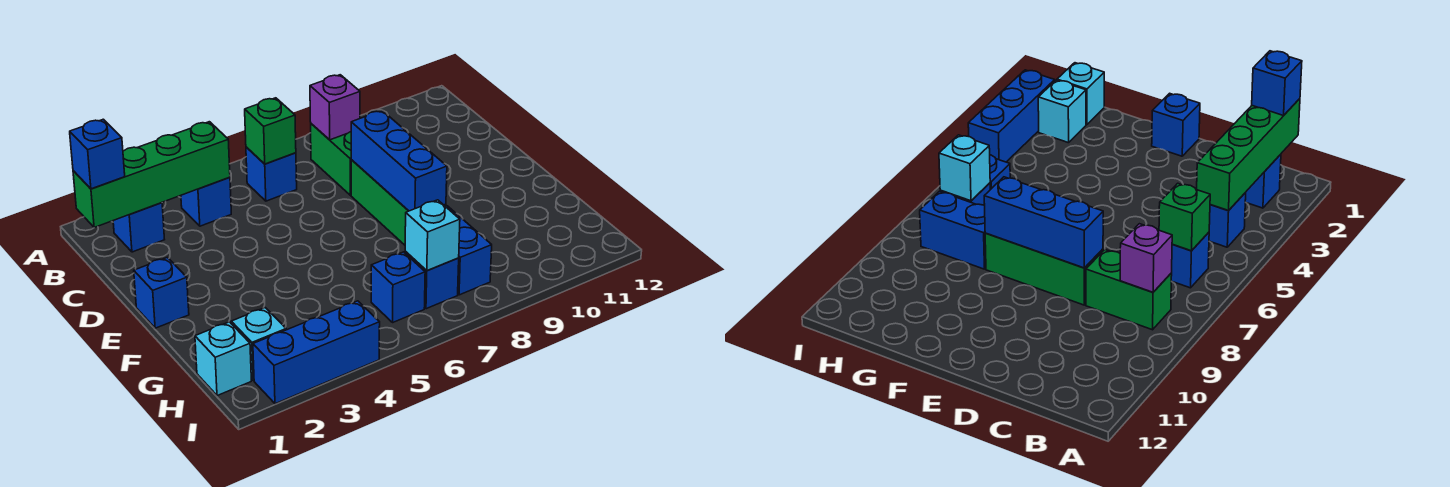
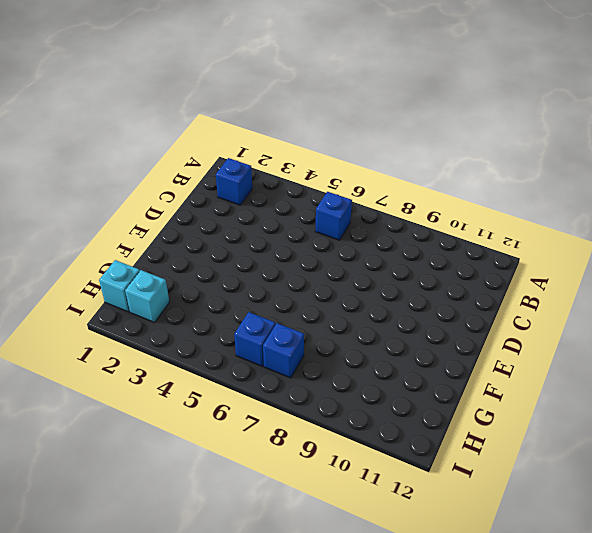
none -> blue brick B4 level 1
none -> green brick B8:C8 level 1
none -> green brick D8:F8 level 1

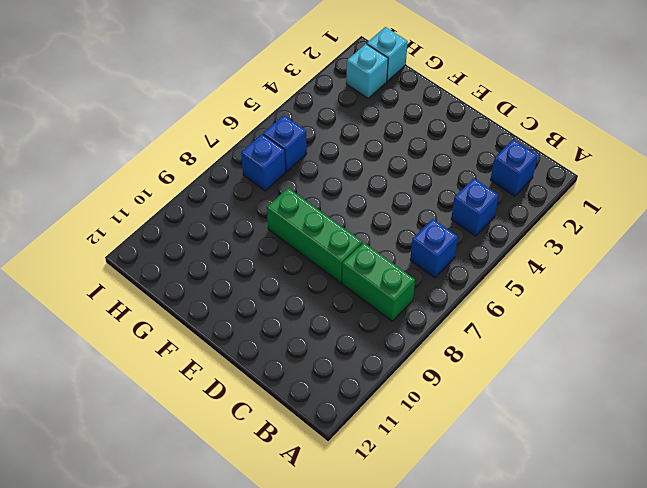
none -> blue brick E1 level 1
none -> blue brick G8:H8 level 1
none -> blue brick I2:I4 level 1

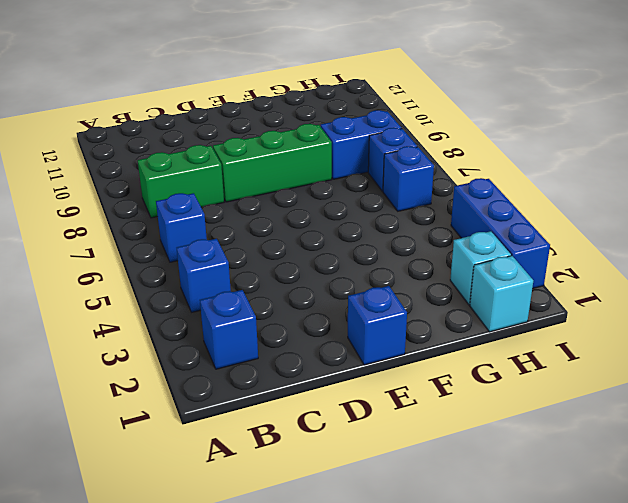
none -> green brick B1:B4 level 2
none -> green brick B6 level 2
none -> purple brick B8 level 2

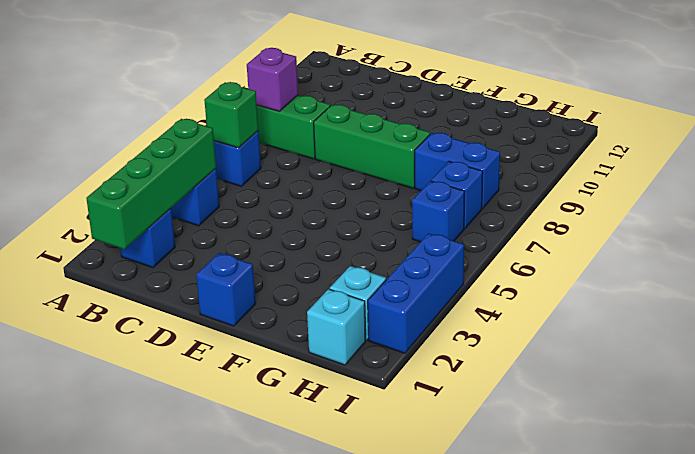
none -> blue brick D8:F8 level 2
none -> cyan brick H7 level 2
none -> blue brick B1 level 3

